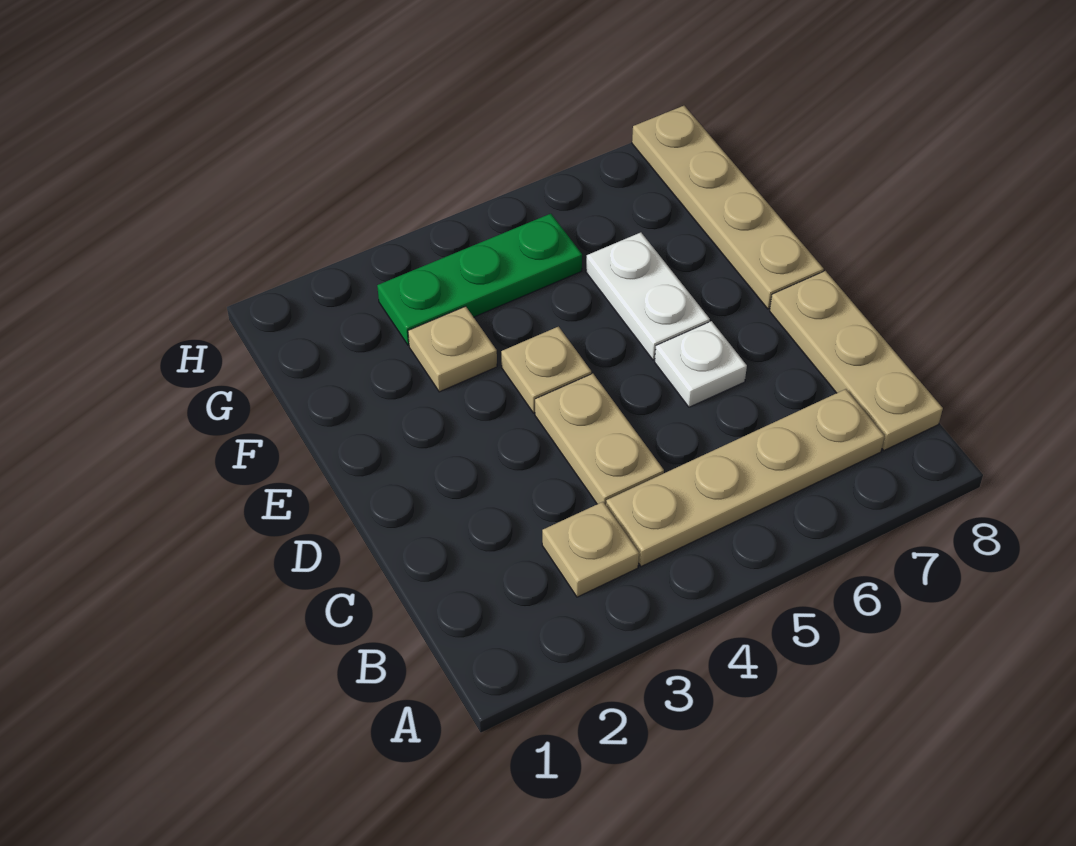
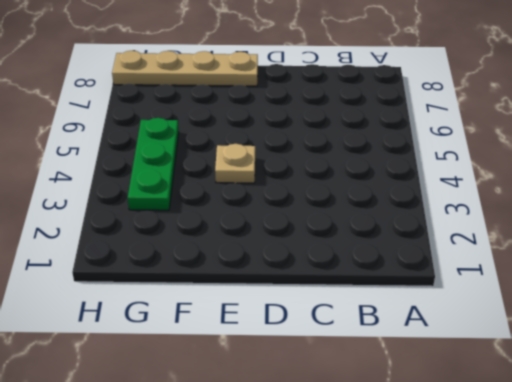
none -> tan plate B3 level 1
none -> tan plate B4:B7 level 1

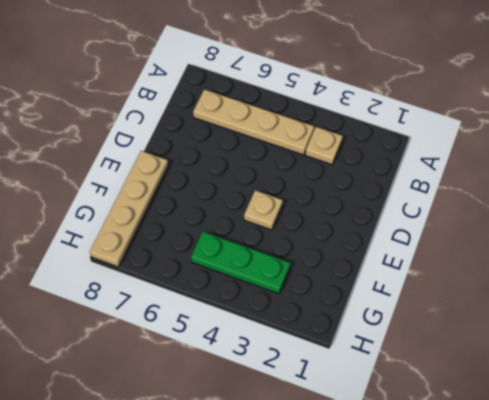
none -> tan plate B8:D8 level 1
none -> tan plate C4:D4 level 1

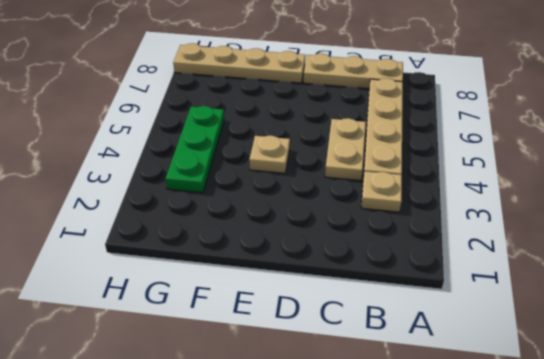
tan plate C4:C5 level 1 -> tan plate C4:D4 level 1
none -> white plate D6 level 1
none -> white plate E6:F6 level 1

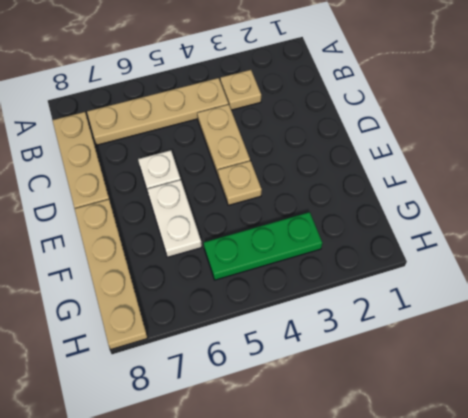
none -> tan plate F3 level 1

